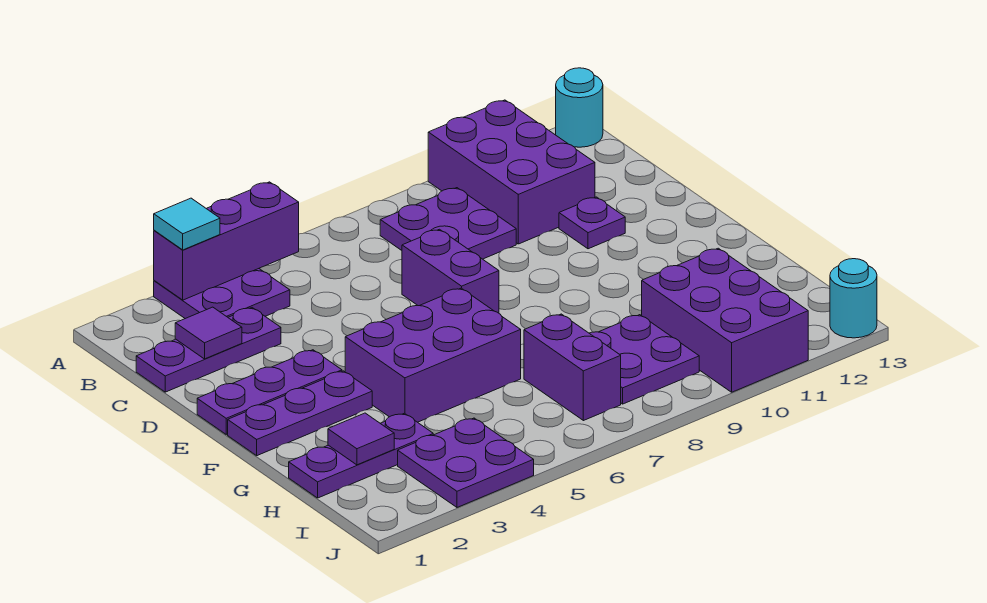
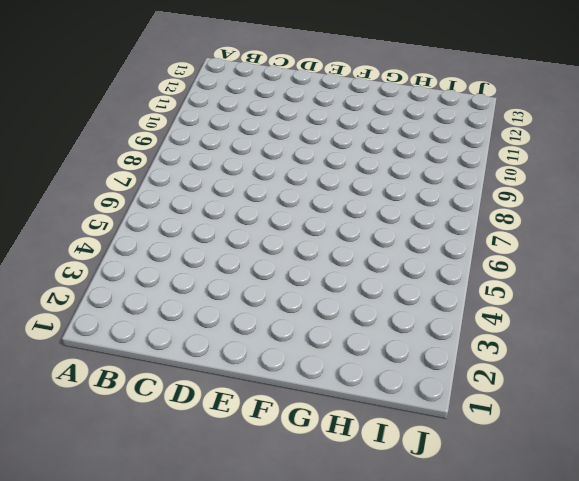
none -> purple plate A3:B4 level 1
none -> purple brick A10:C11 level 1
none -> cyan round brick A13 level 1

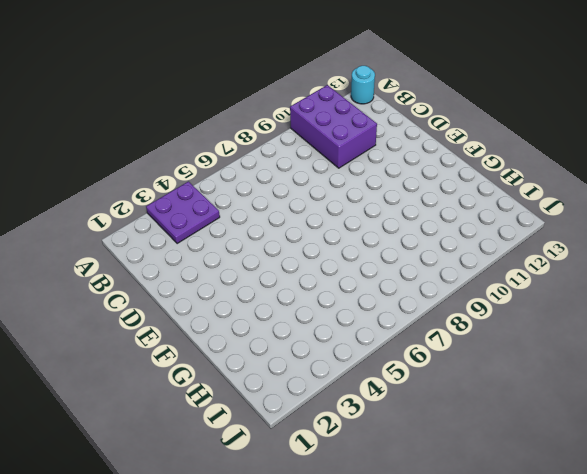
none -> purple plate B8:C9 level 1
none -> purple plate C1:C3 level 1
none -> purple brick D7:E7 level 1

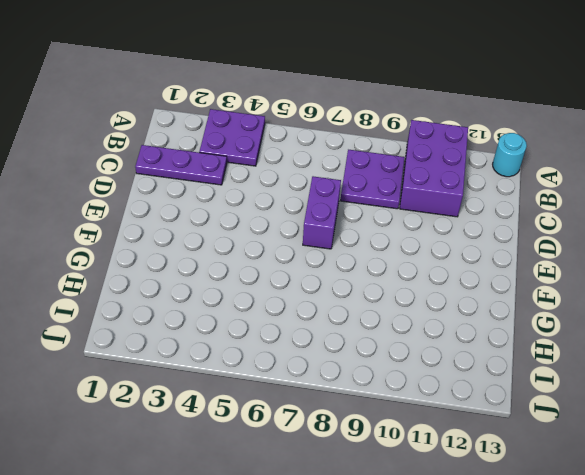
none -> purple plate D11 level 1
none -> purple plate E1:E3 level 1
none -> purple plate F1:F3 level 1

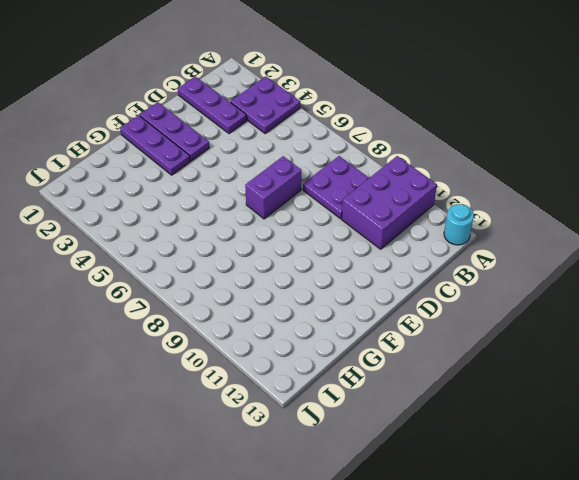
none -> purple plate D11 level 1
none -> purple brick F4:G6 level 1
none -> purple plate H1:H3 level 1

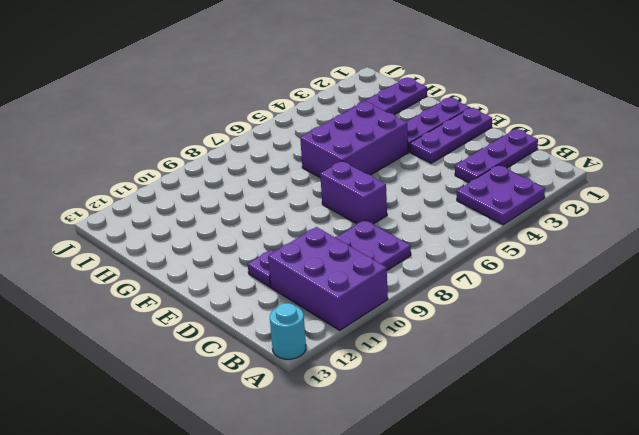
none -> purple brick H7:I7 level 1
none -> purple plate H8:I9 level 1
none -> purple brick H10:J11 level 1

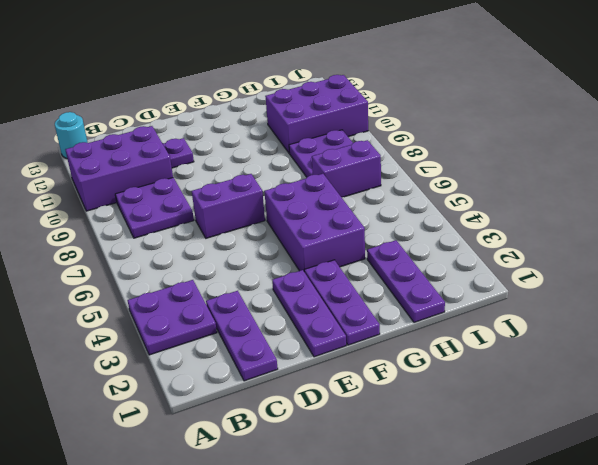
none -> purple plate I3:J4 level 1
none -> cyan round brick J13 level 1
none -> purple brick A3:A5 level 2

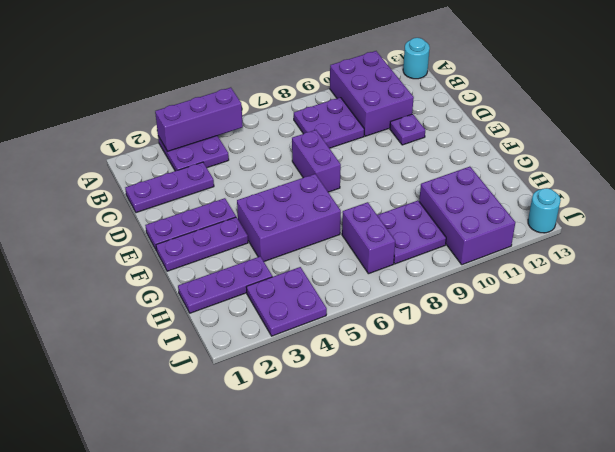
none -> purple tile C2 level 2
none -> purple tile H2 level 2
none -> cyan tile A3 level 3

